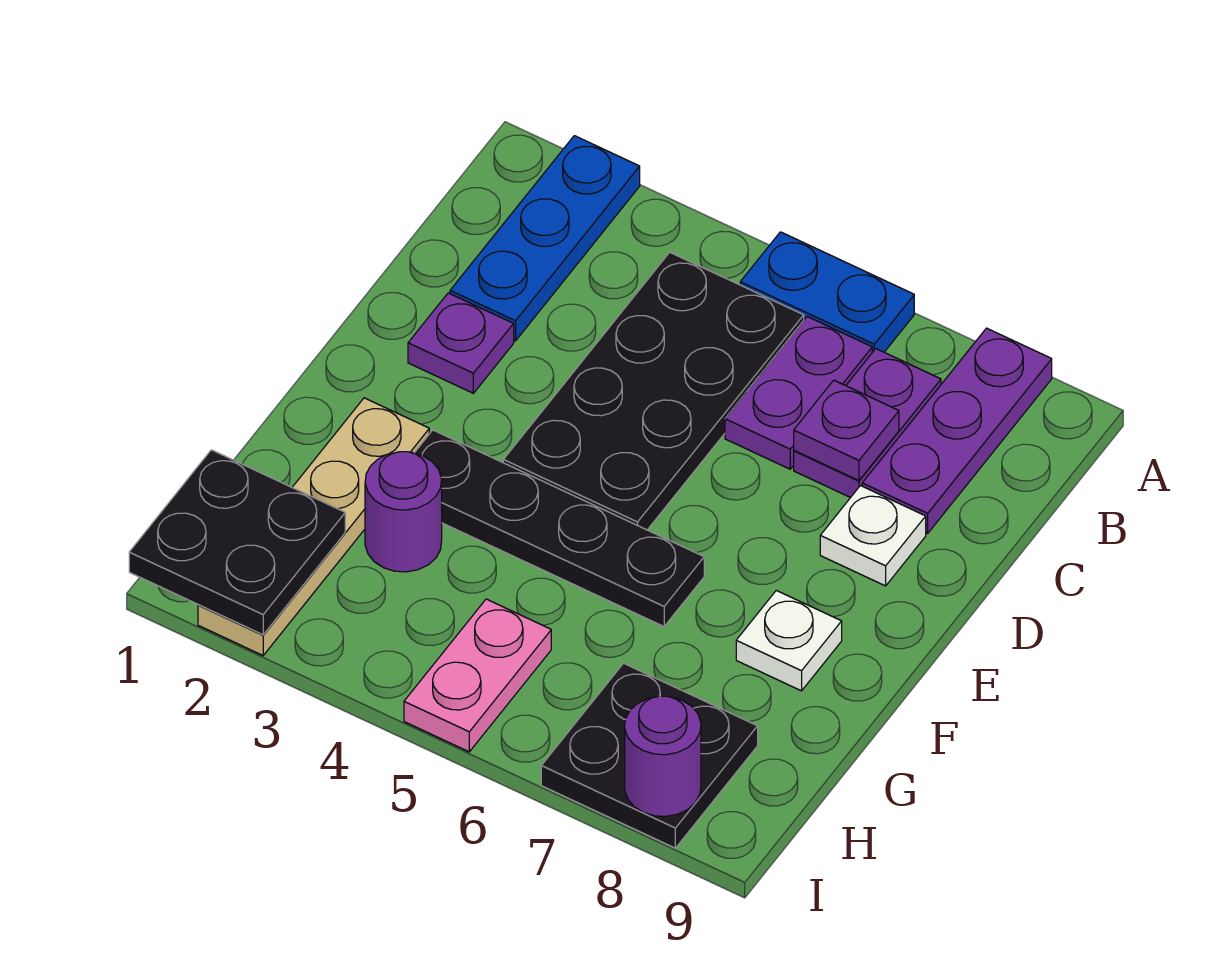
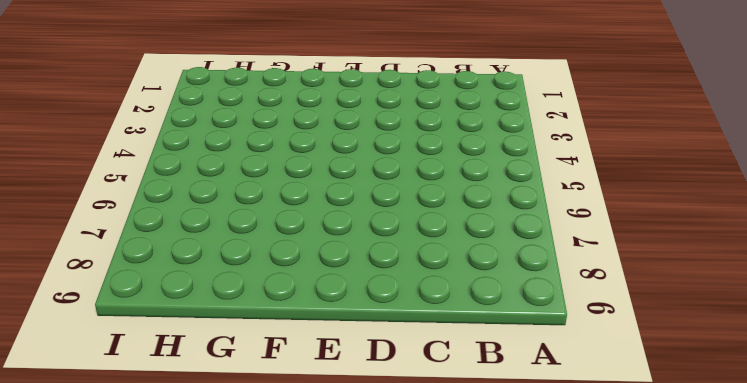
none -> blue plate A2:C2 level 1
none -> blue plate A5:A6 level 1
none -> purple plate A8:C8 level 1

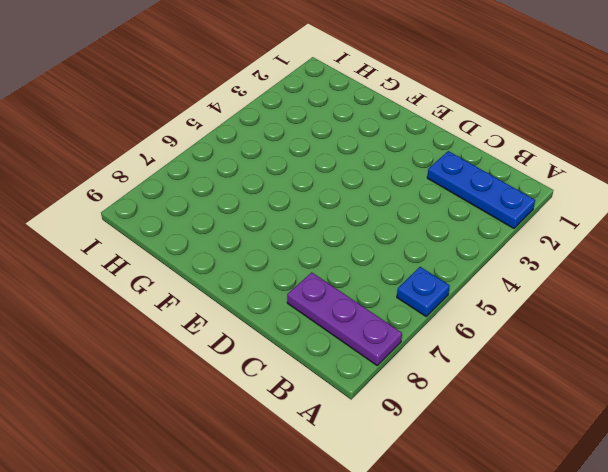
blue plate A6 level 1 -> blue plate A5:A6 level 1
none -> black plate B4:E5 level 1
none -> purple plate B6:C6 level 1
none -> purple plate B7:C7 level 1

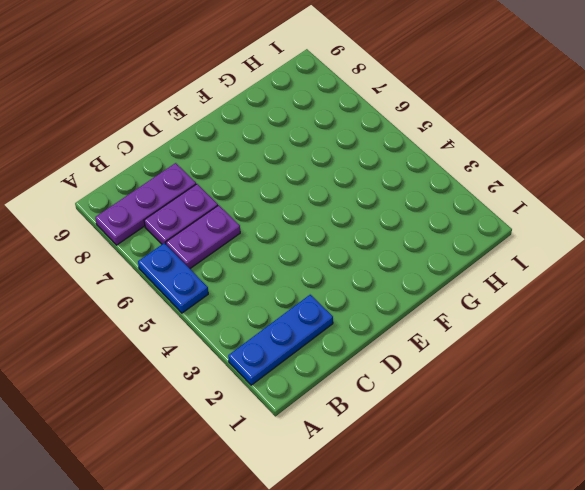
none -> black plate B4:E5 level 1
none -> purple plate D2 level 1
none -> white plate D8 level 1

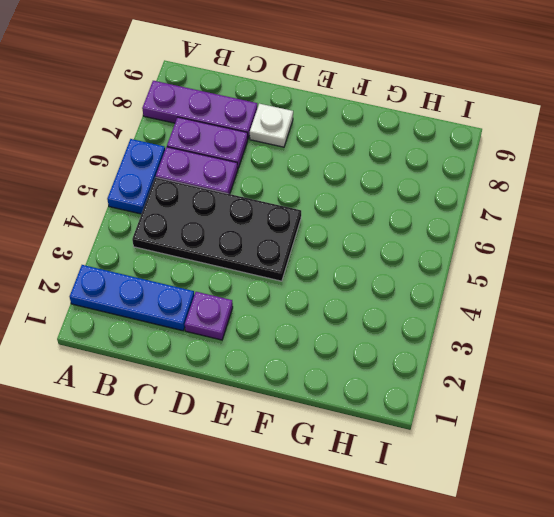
none -> tan plate F2:I2 level 1
none -> black plate F3:F6 level 1
none -> white plate F8 level 1

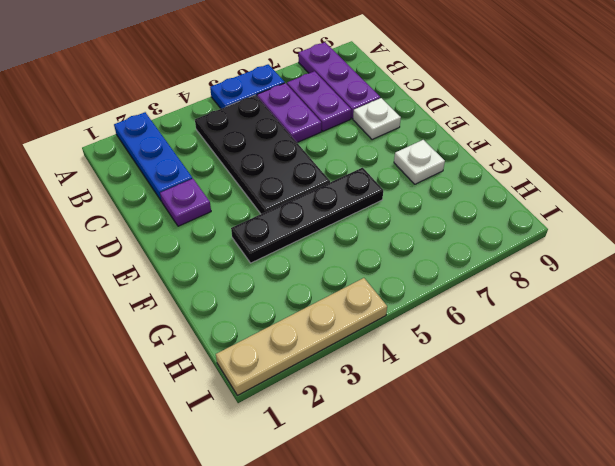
tan plate I1:I4 level 1 -> tan plate F2:I2 level 1
none -> purple round brick G3 level 1
none -> pink plate H5:I5 level 1
none -> black plate H7:I8 level 1

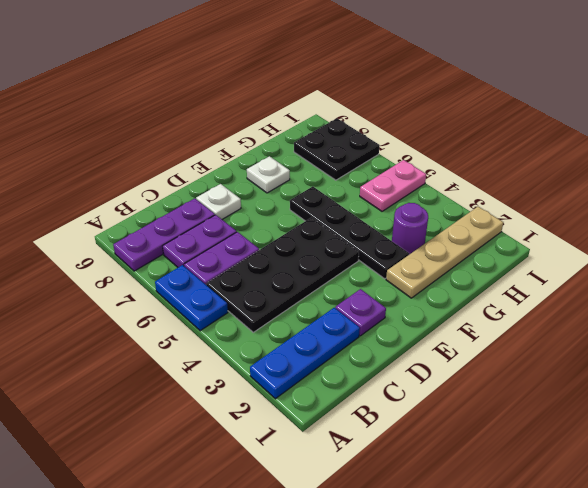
none -> purple plate C7 level 2
none -> black plate H1:I2 level 2
none -> purple round brick I8 level 2

